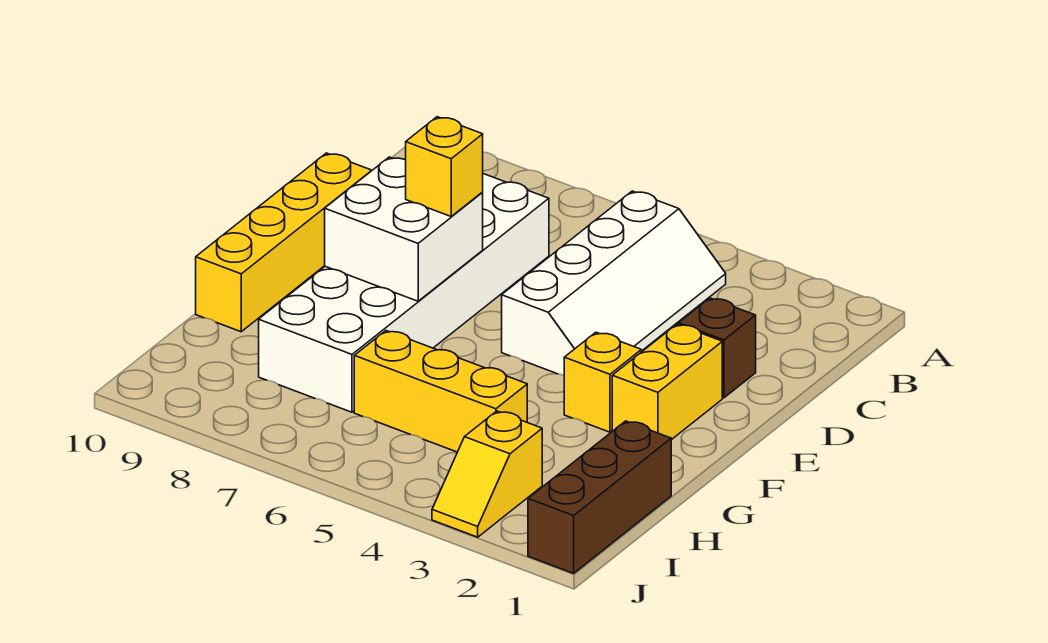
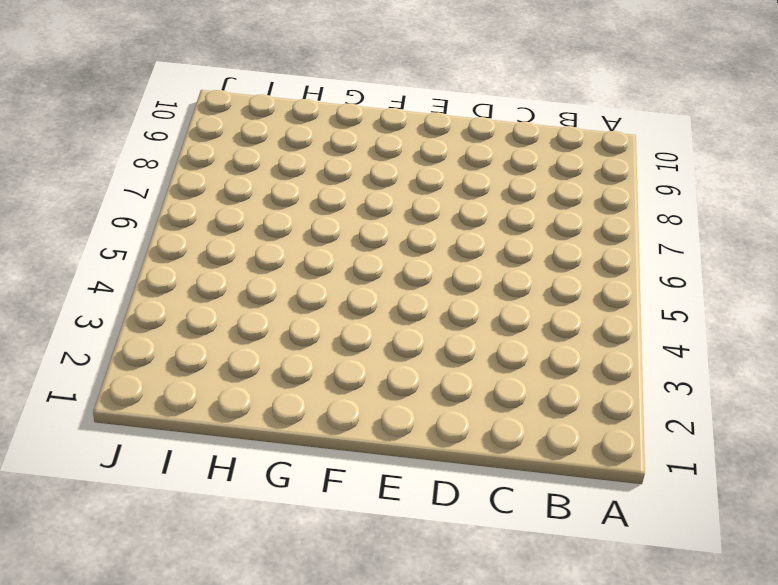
none -> white slope B4:E5 level 1 top 5
none -> white brick C7:H8 level 1

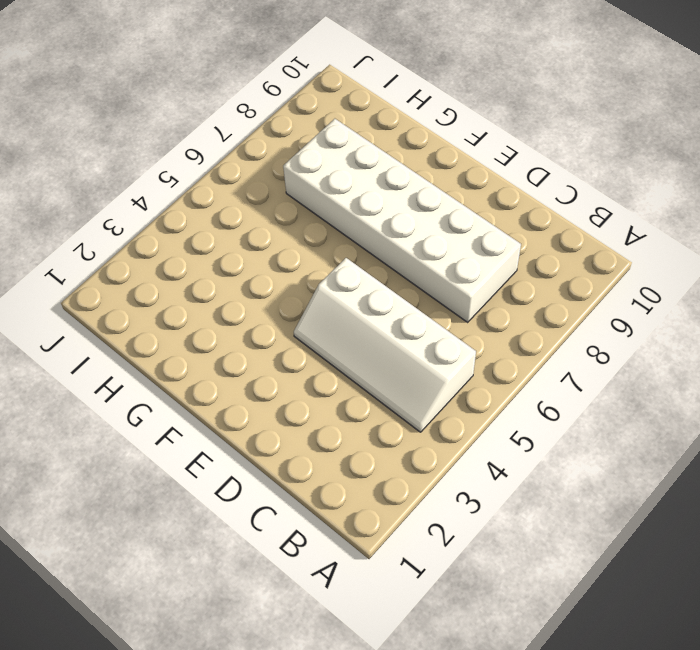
none -> brown brick D2 level 1
none -> yellow brick D10:G10 level 1

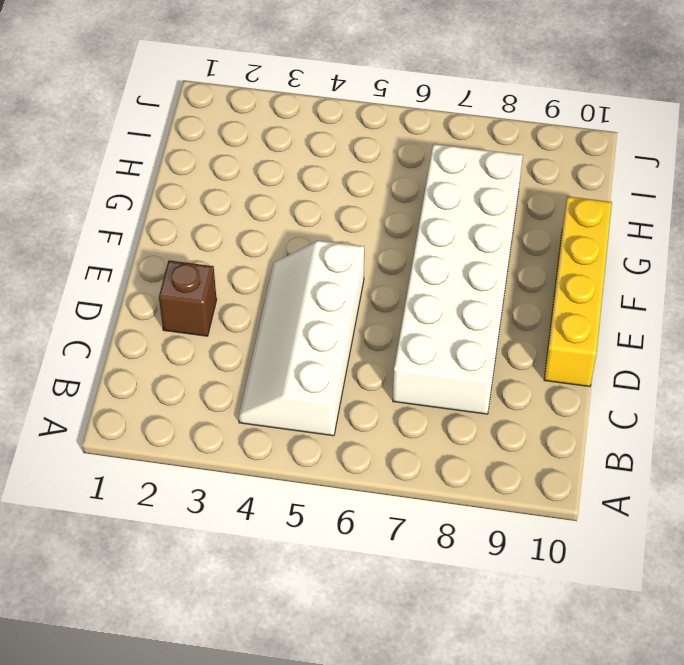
none -> yellow brick E2:F2 level 1
none -> yellow brick F3 level 1

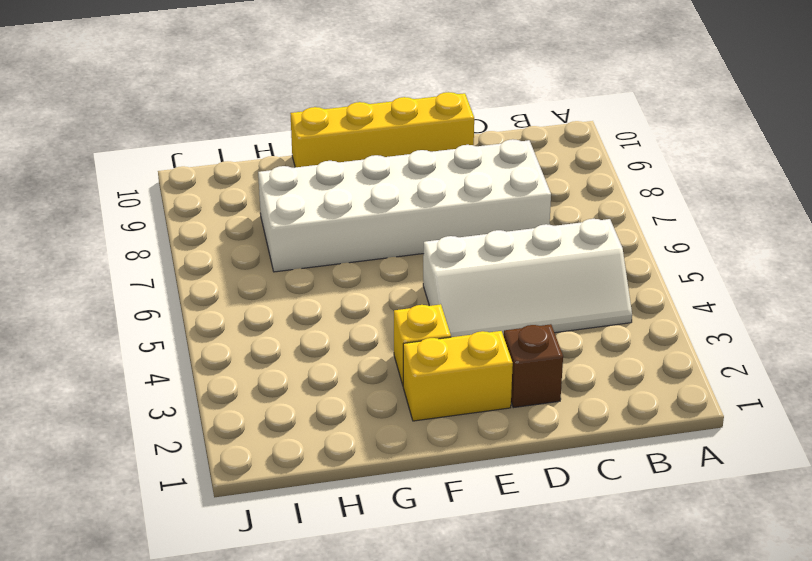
none -> brown brick H1:J1 level 1
none -> yellow brick H4:H6 level 1

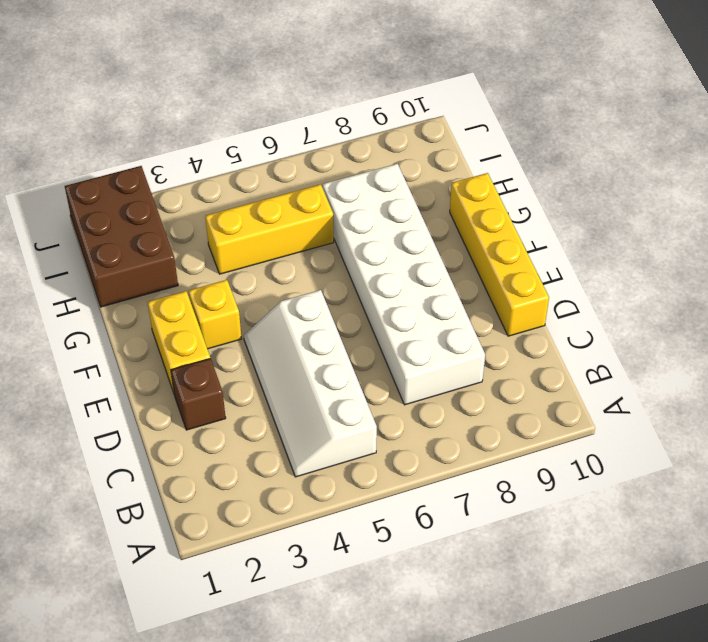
brown brick H1:J2 level 1 -> brown brick H1:J1 level 1
none -> yellow slope I3:J3 level 1 top I
none -> white brick E7:F8 level 2

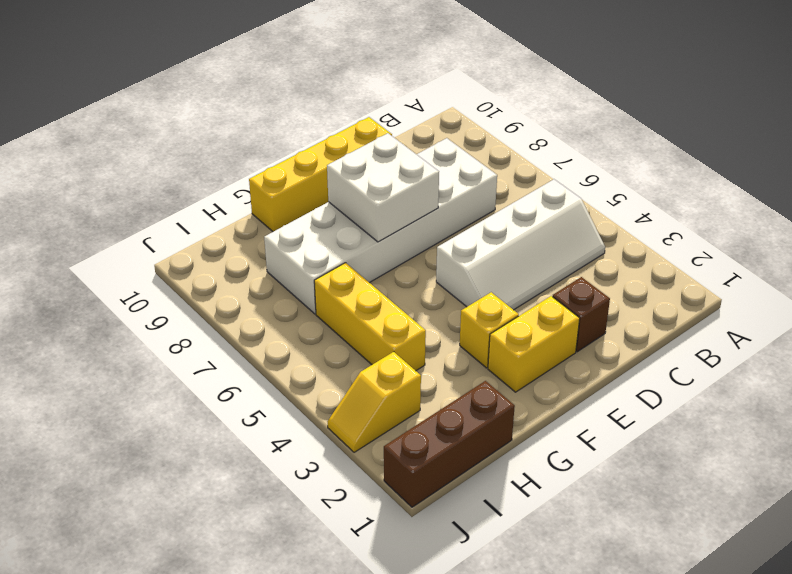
none -> yellow brick E7 level 3

